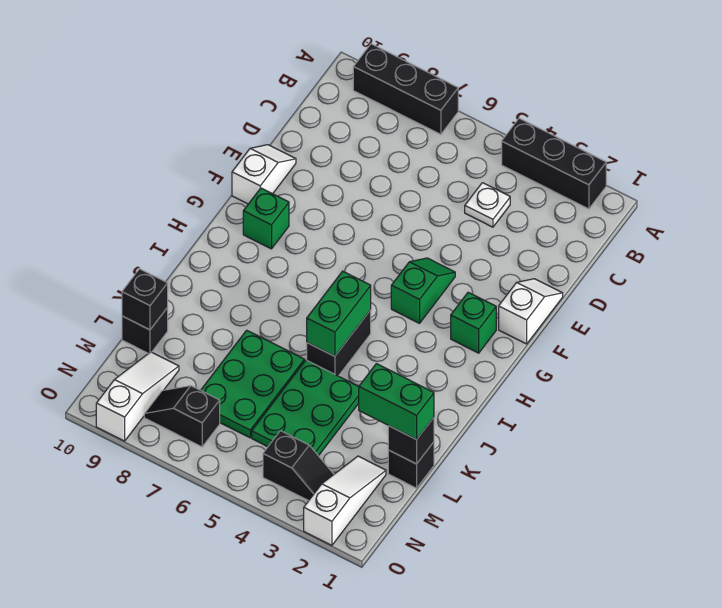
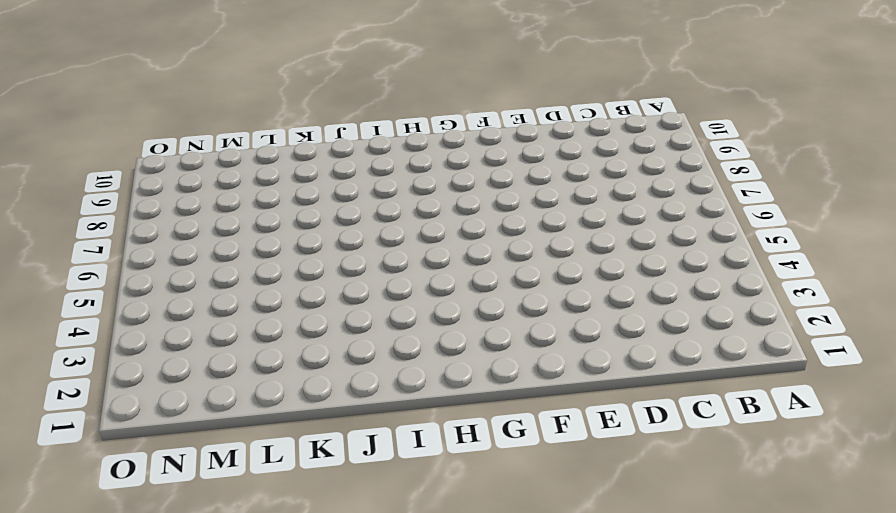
none -> black brick A2:A4 level 1
none -> black brick A7:A9 level 1
none -> white plate C4 level 1

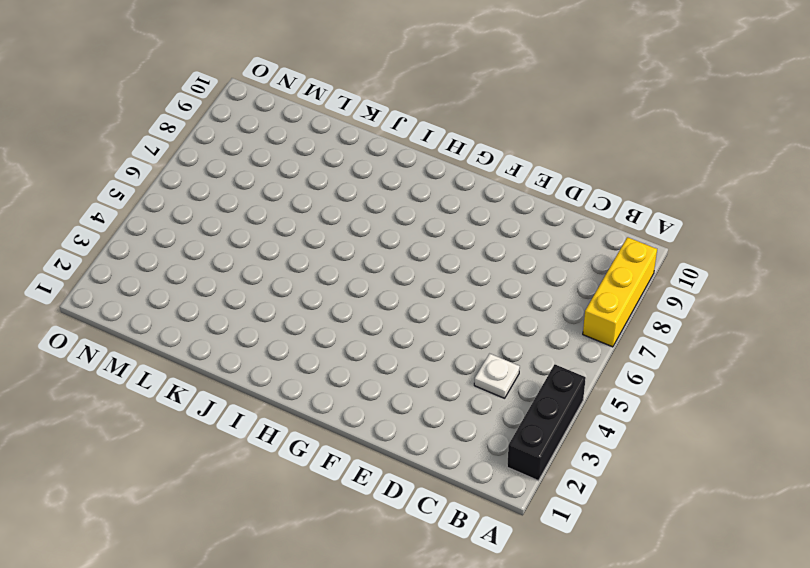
yellow brick A7:A9 level 1 -> black brick A7:A9 level 1
none -> white slope E1:F1 level 1 top F
none -> white slope E10:F10 level 1 top F
none -> green slope F4:G4 level 1 top G

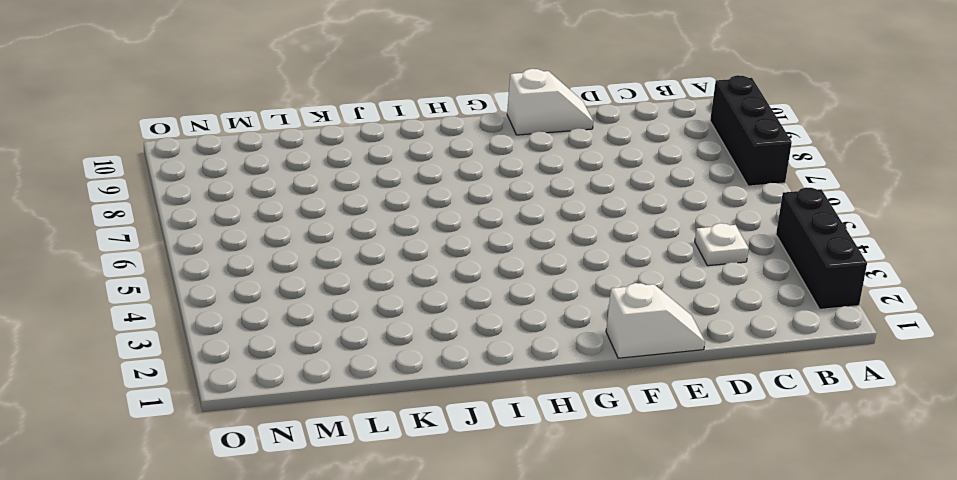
none -> green slope F4:G4 level 1 top G
none -> green brick G2 level 1
none -> green brick G9 level 1

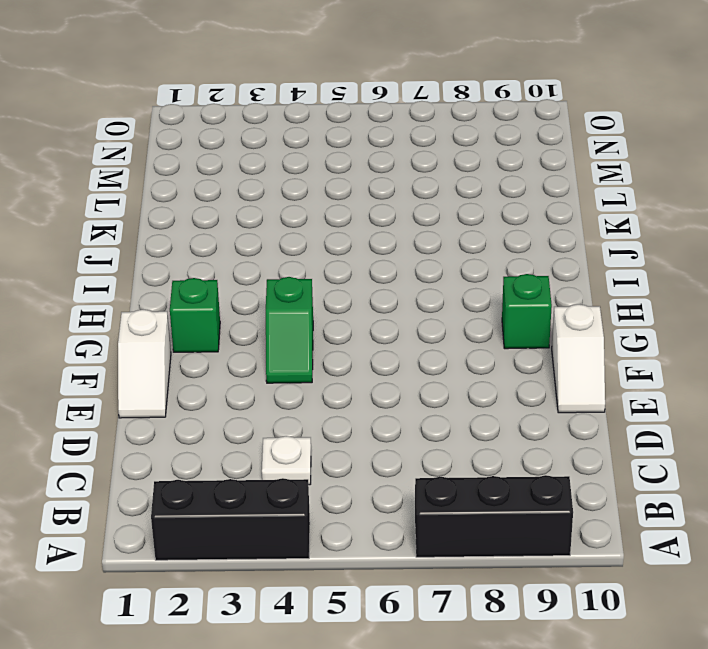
none -> black brick I5:J5 level 1
none -> green plate K4:M5 level 1
none -> green plate K6:M7 level 1

